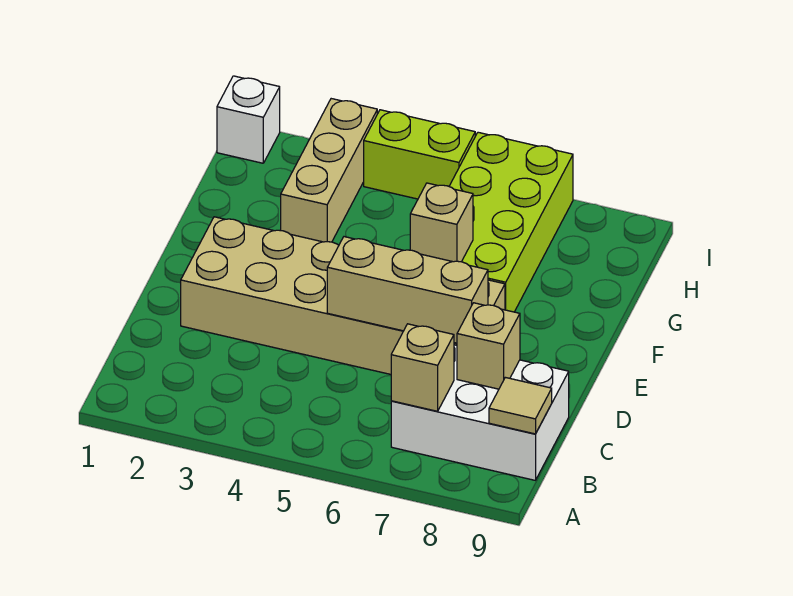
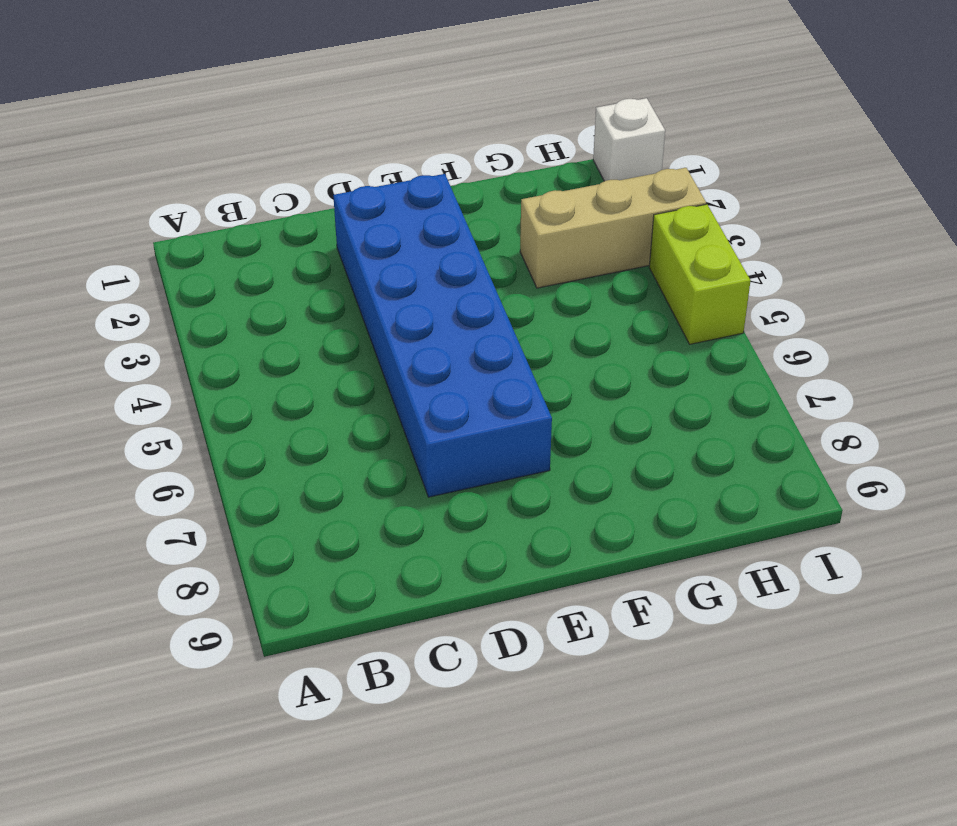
blue brick D2:E7 level 1 -> tan brick D2:E7 level 1
none -> white brick B7:C9 level 1
none -> lime brick F6:I7 level 1

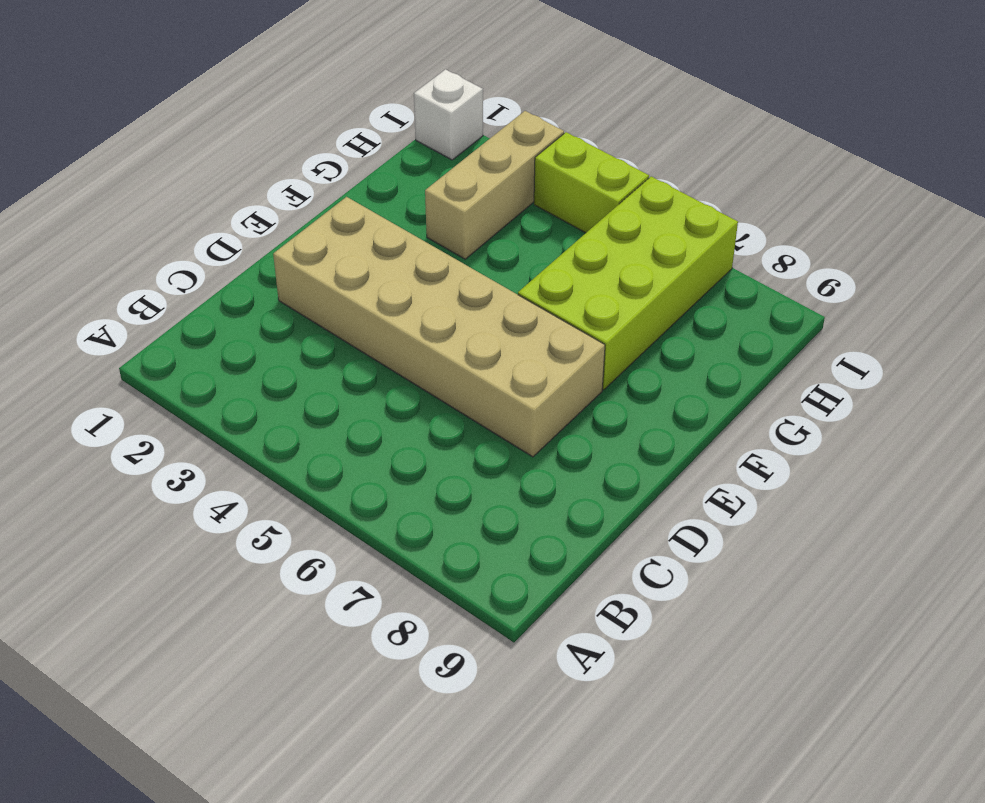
none -> white brick B7:C9 level 1
none -> tan brick B7 level 2

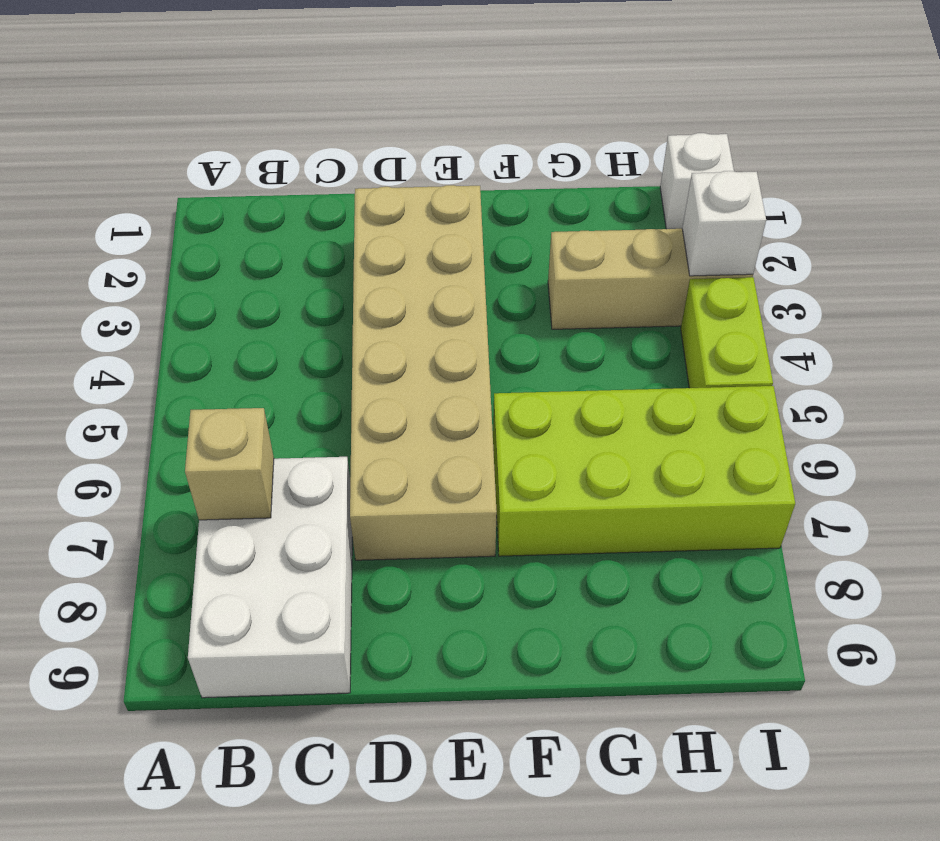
white brick I3 level 2 -> none
none -> tan tile B9 level 2
none -> tan brick C8 level 2

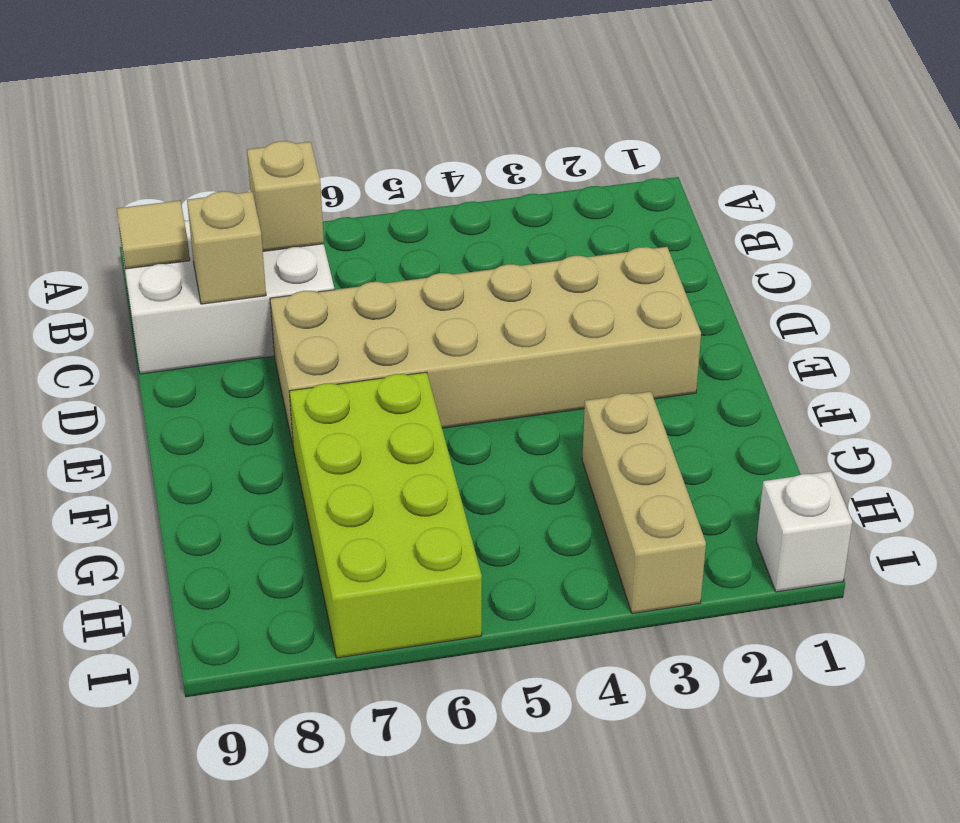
none -> lime brick I4:I5 level 1
none -> tan brick D5:D7 level 2

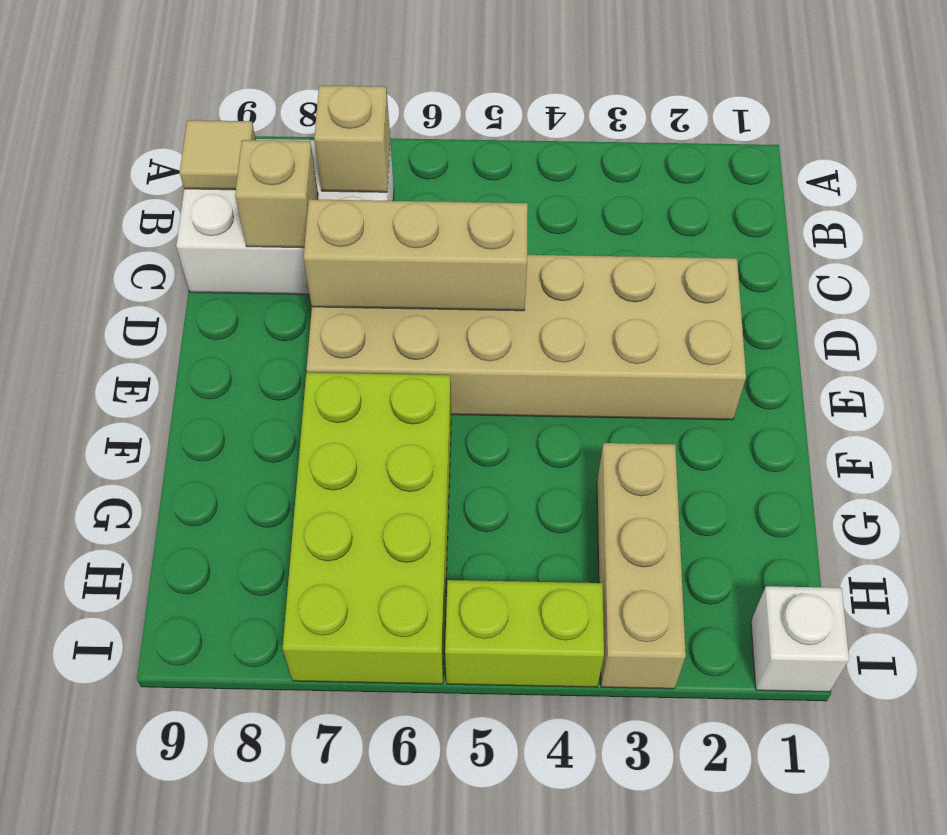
none -> tan brick F6 level 2

